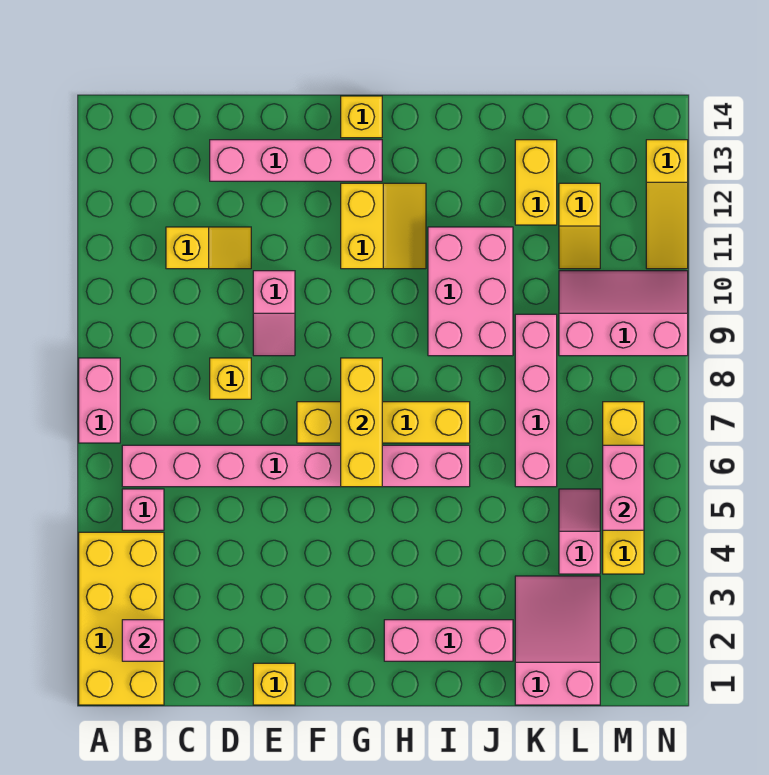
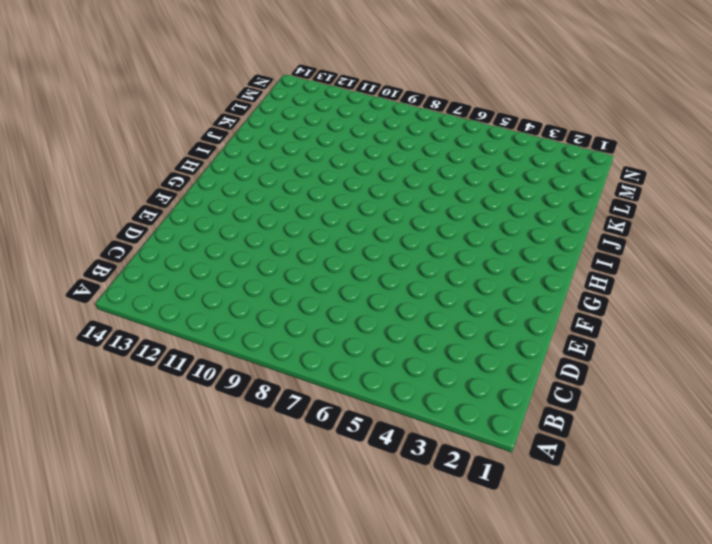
none -> yellow brick A1:B4 level 1
none -> pink brick A7:A8 level 1
none -> pink brick B5 level 1

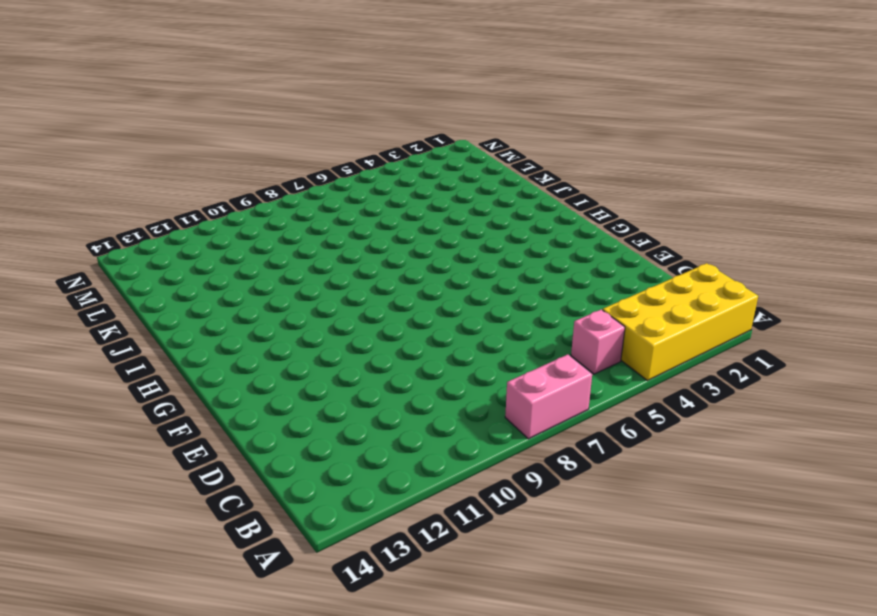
none -> pink brick B6:I6 level 1
none -> yellow slope C11:D11 level 1 top C
none -> yellow brick D8 level 1

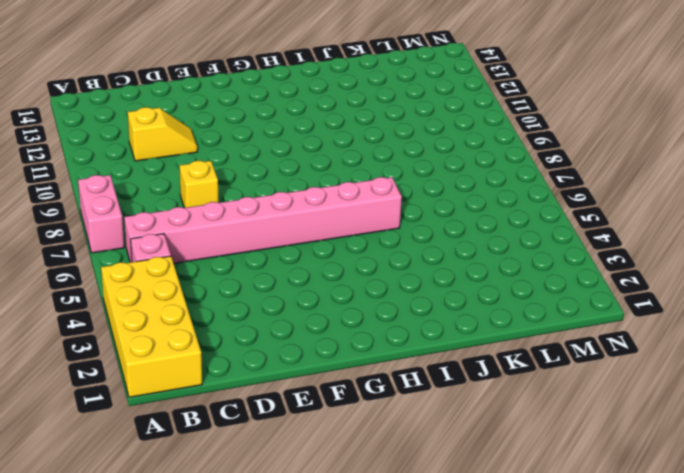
none -> pink brick D13:G13 level 1
none -> yellow brick E1 level 1
none -> pink slope E9:E10 level 1 top 10

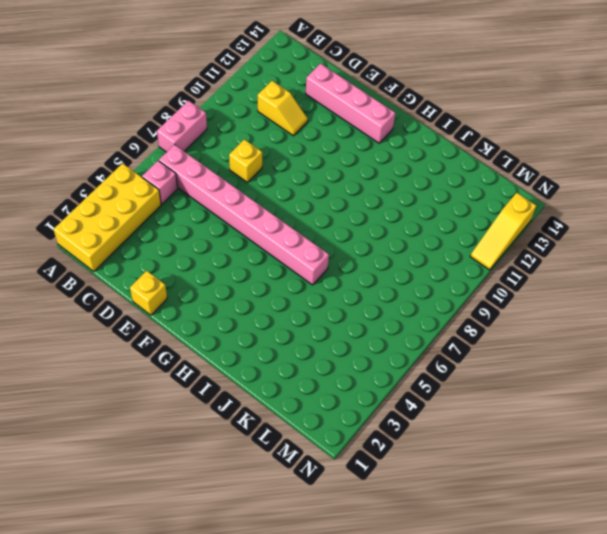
none -> pink slope E9:E10 level 1 top 10
none -> yellow brick F7:I7 level 1
none -> yellow slope G11:H12 level 1 top G

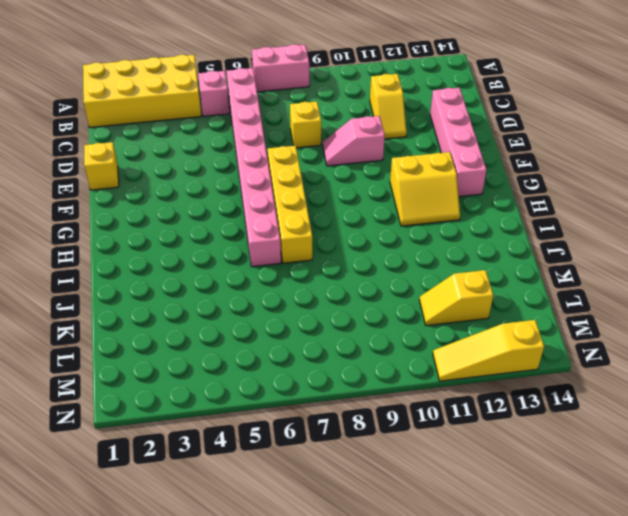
none -> yellow brick G14 level 1
none -> pink brick H2:J2 level 1
none -> pink brick I9:J11 level 1

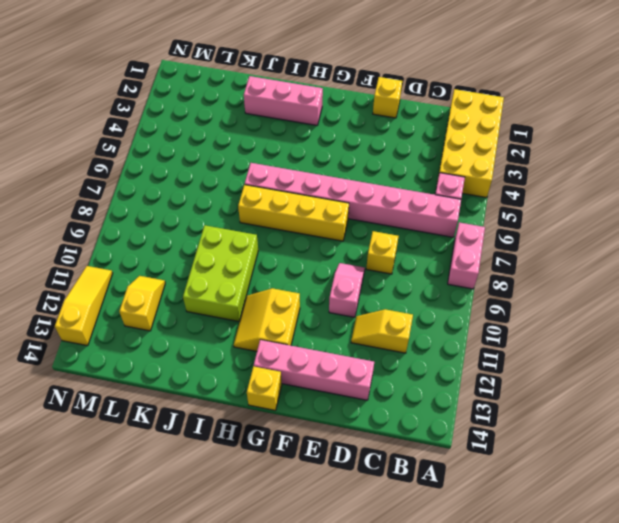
lime brick I9:J11 level 1 -> pink brick I9:J11 level 1
none -> pink slope K1:L3 level 1 top 1
none -> pink brick K6:K9 level 1
none -> yellow brick K12:K13 level 1

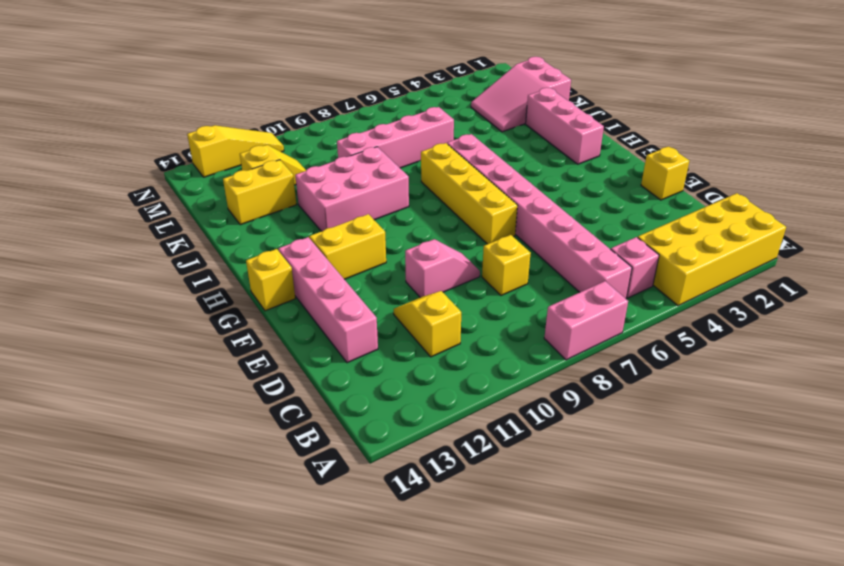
none -> pink slope L4:L5 level 1 top 4
none -> pink slope L9:N10 level 1 top 9
none -> yellow brick M4:M7 level 1

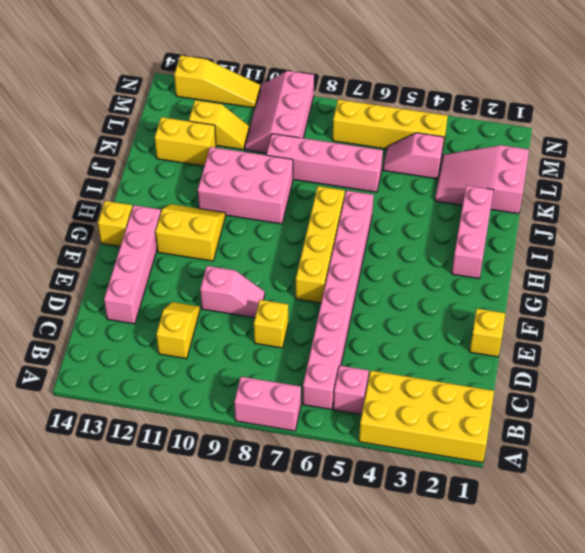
none -> pink brick B2 level 2
none -> yellow brick G6:G8 level 2
none -> pink brick M5:M6 level 2

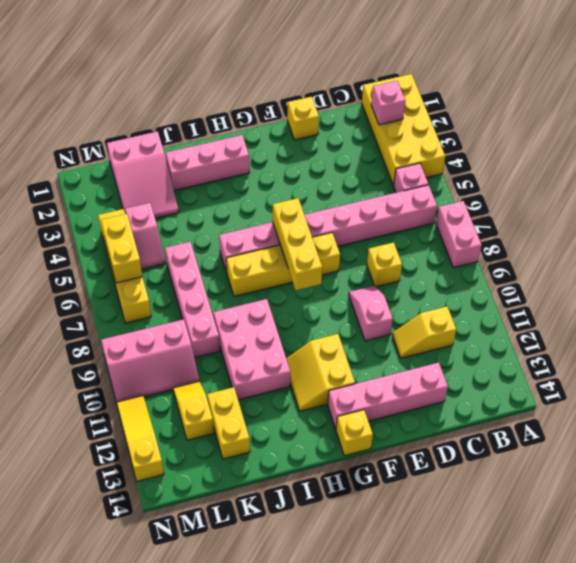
yellow brick M5:M6 level 2 -> pink brick M5:M6 level 2

